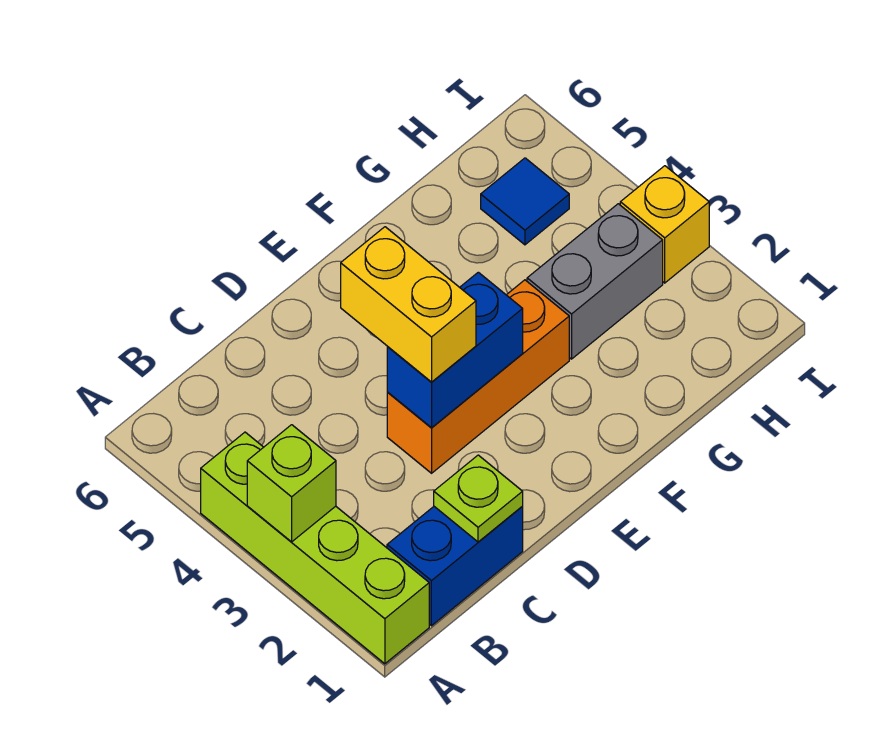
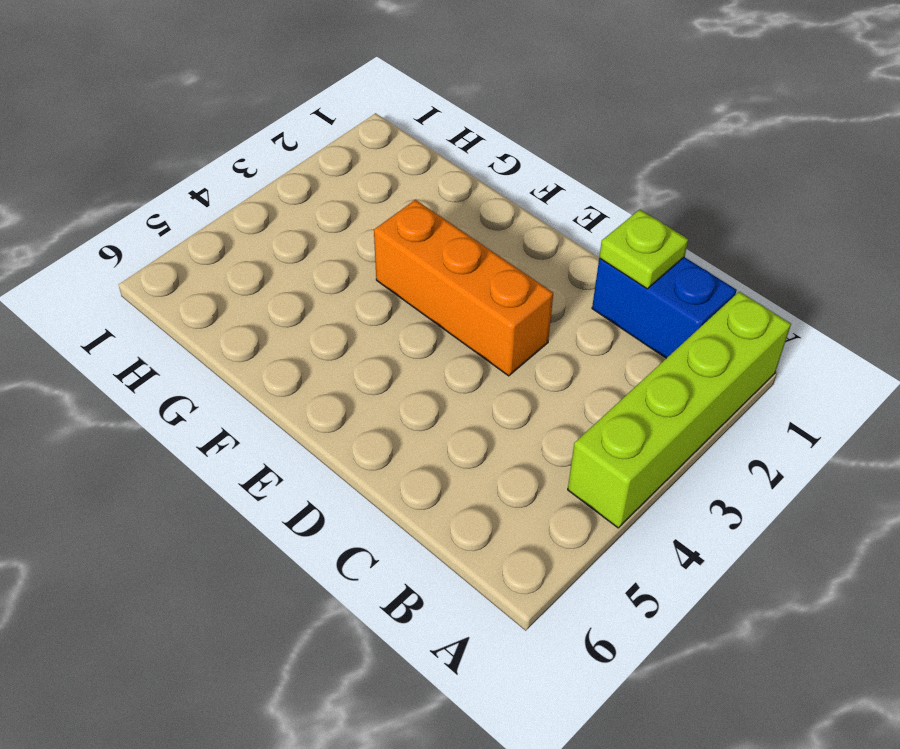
none -> grey brick G3:H3 level 1
none -> blue tile H5 level 1

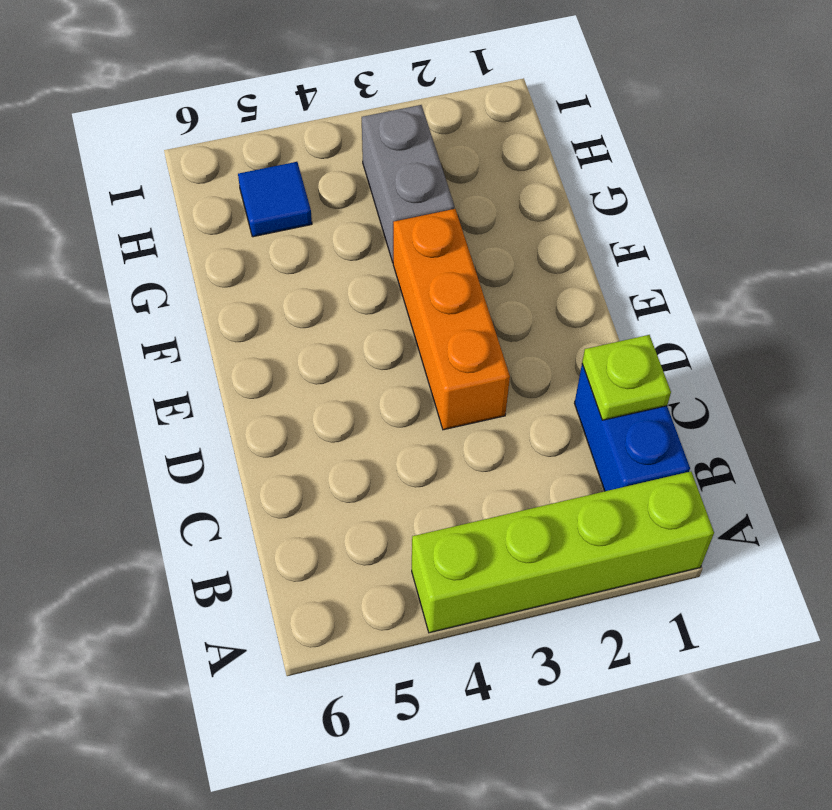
none -> yellow brick I3 level 1
none -> lime brick A3 level 2

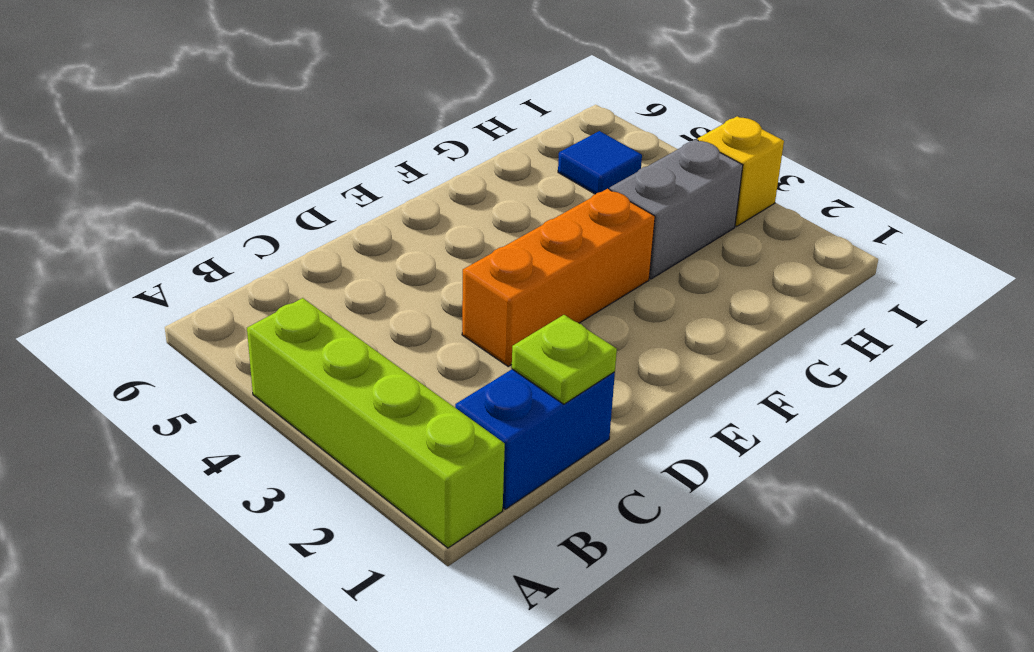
none -> lime brick A3 level 2
none -> blue brick D3:E3 level 2

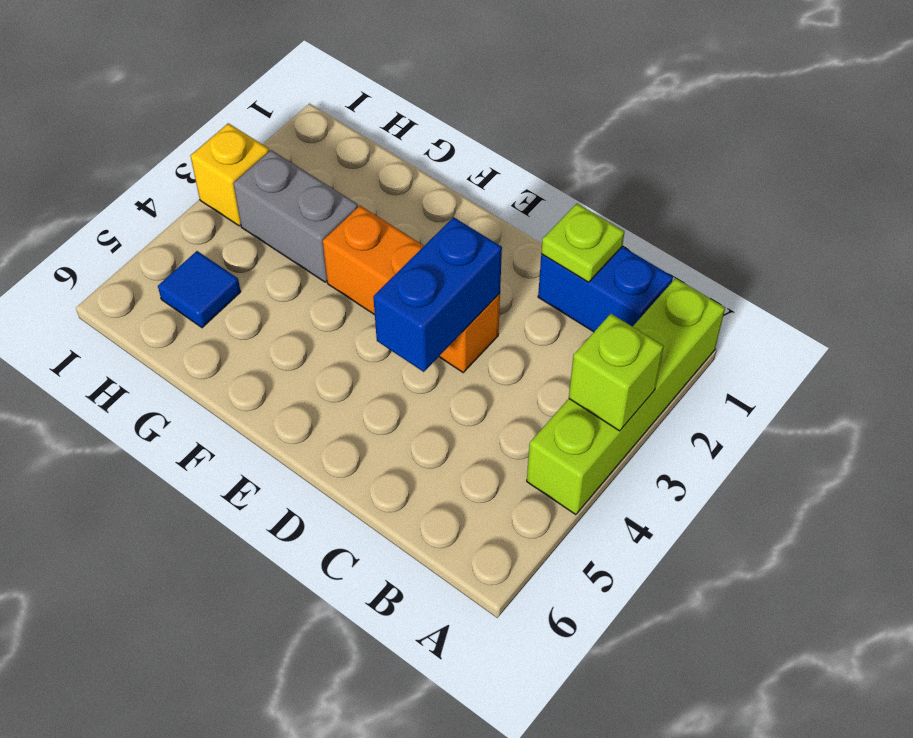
blue brick D3:D4 level 2 -> blue brick D3:E3 level 2
none -> yellow brick D3:D4 level 3

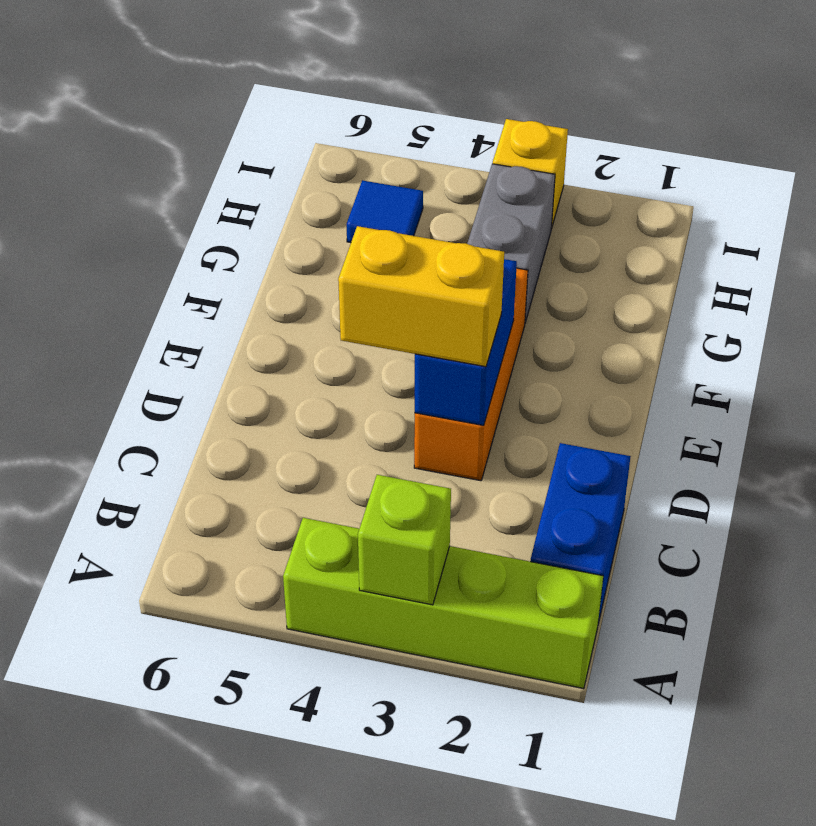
none -> lime plate C1 level 2

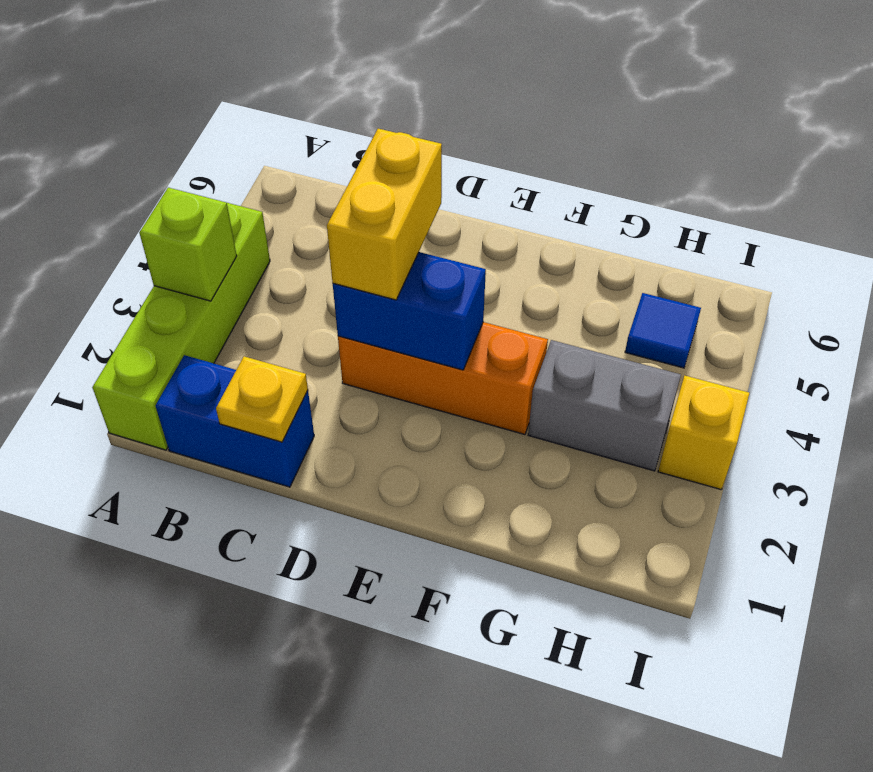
yellow plate C1 level 2 -> lime plate C1 level 2

